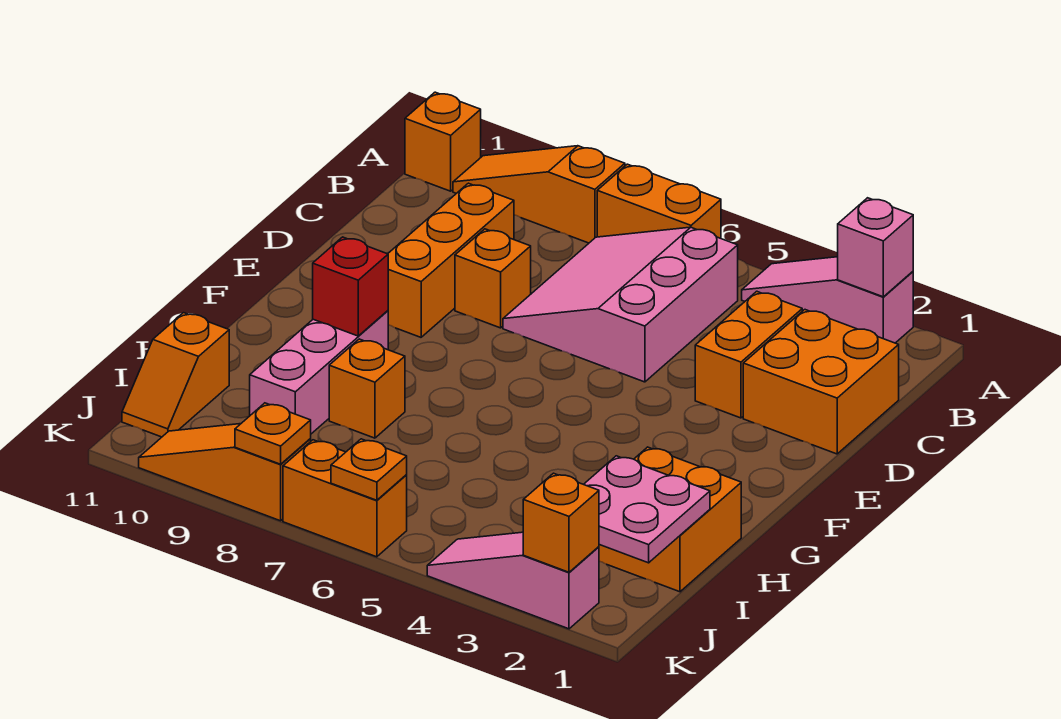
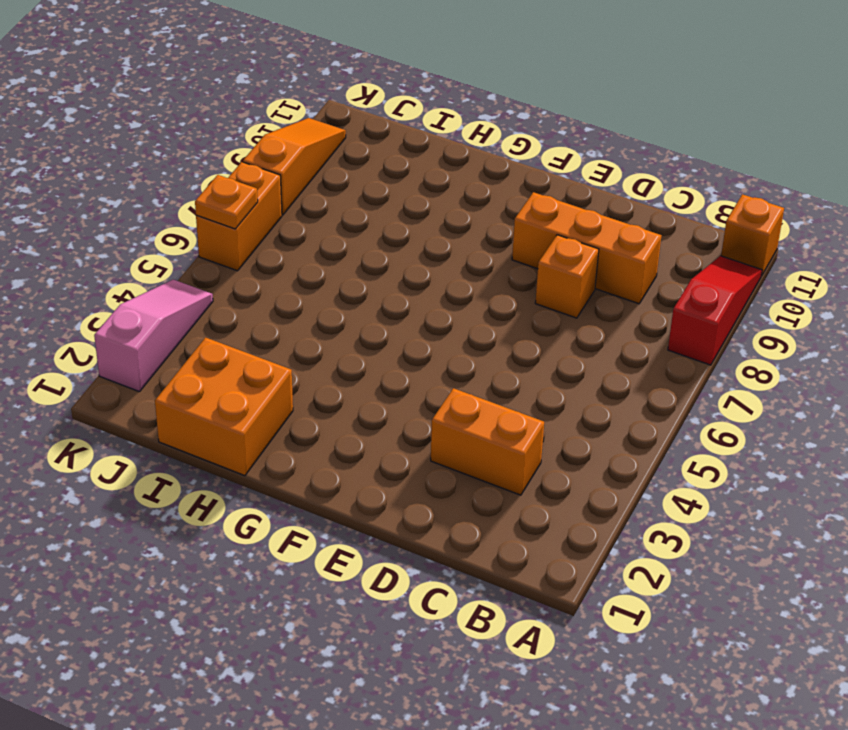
red slope A8:A10 level 1 top 8 -> orange slope A8:A10 level 1 top 8
none -> pink slope A2:A4 level 1 top 2
none -> orange brick A6:A7 level 1
none -> pink slope B5:D7 level 1 top 5

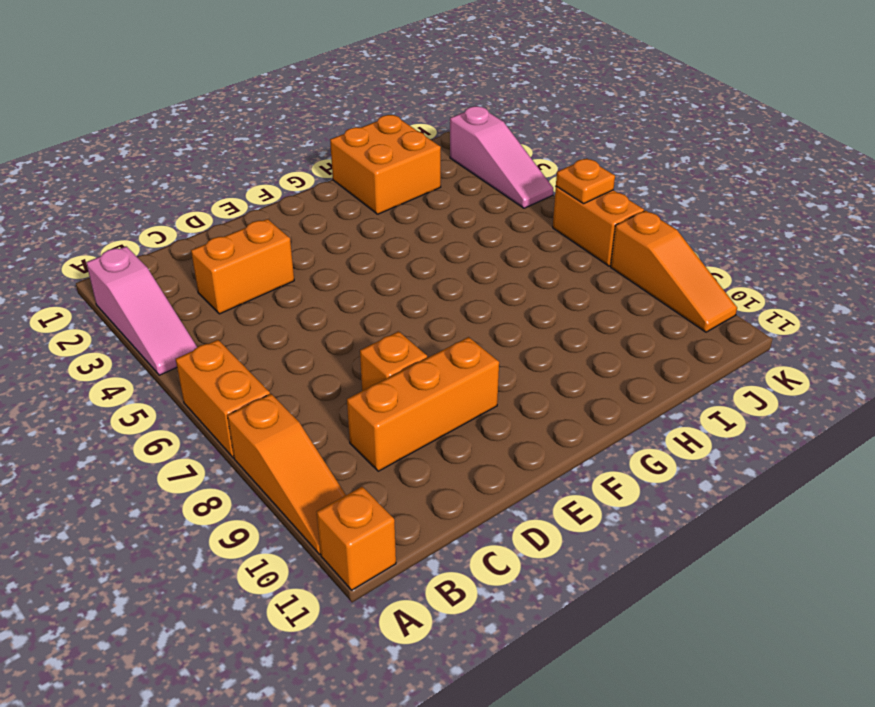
none -> pink slope B5:D7 level 1 top 5
none -> orange brick C1:D2 level 1
none -> pink brick G9:I9 level 1

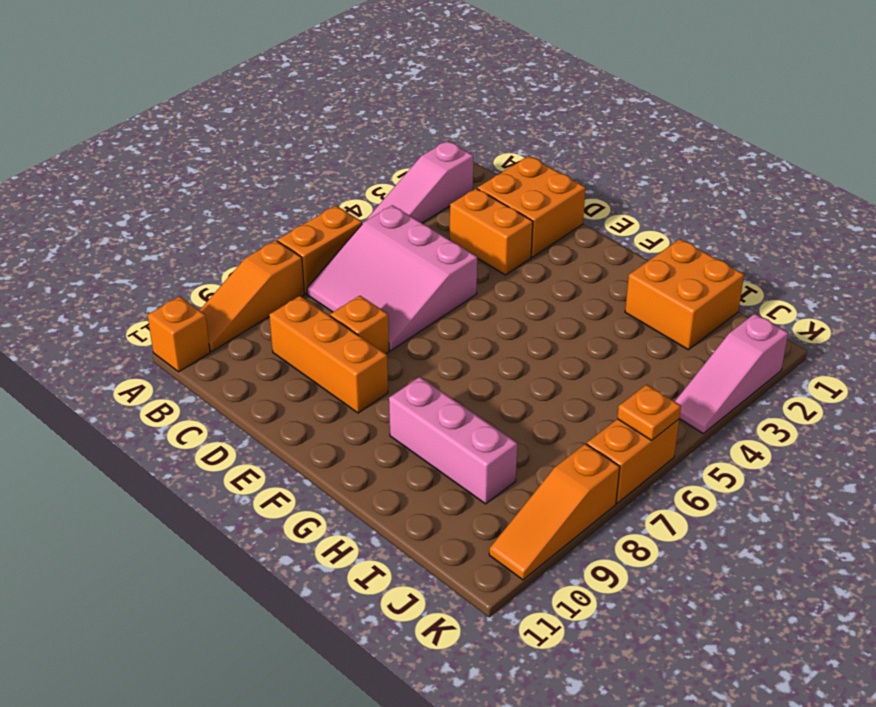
none -> orange brick H8 level 1
none -> orange slope I11:J11 level 1 top I
none -> pink brick A2 level 2

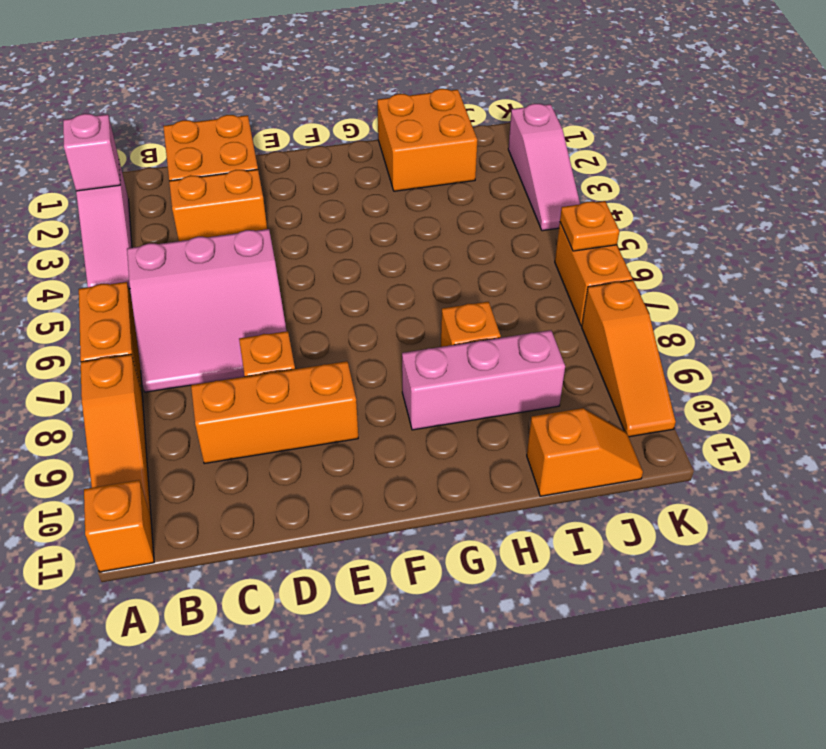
none -> red brick G9 level 2
none -> pink plate I1:J2 level 2
none -> orange brick K2 level 2

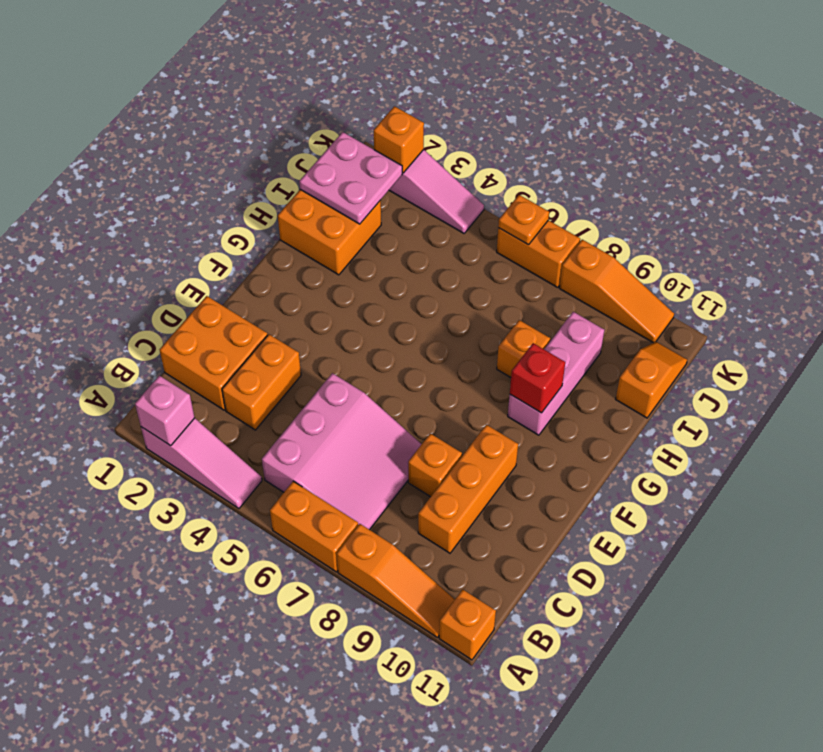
none -> orange plate K8 level 2

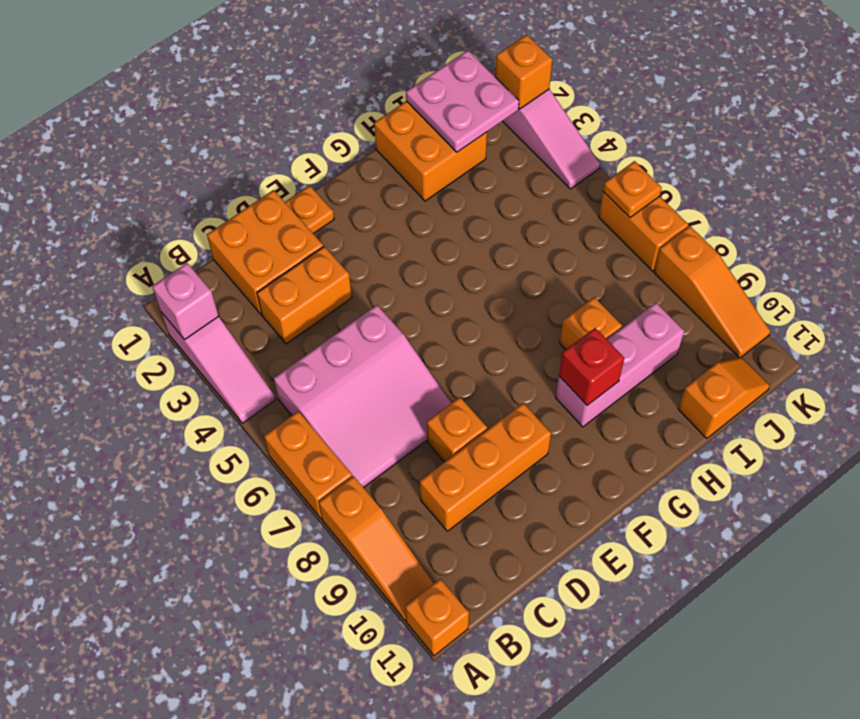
orange plate E1 level 1 -> orange plate K8 level 2

